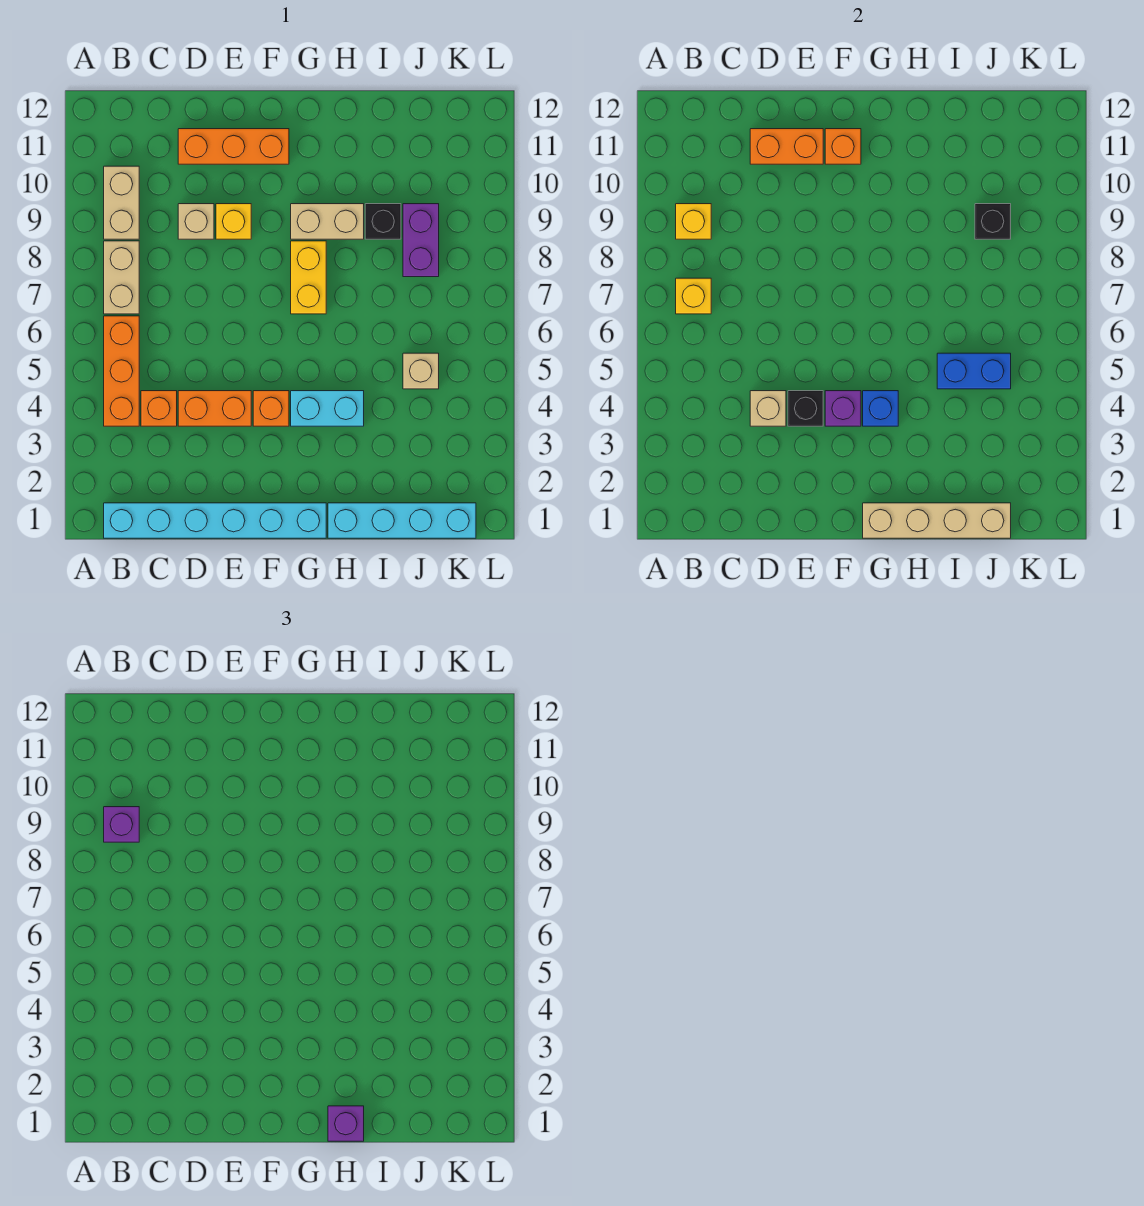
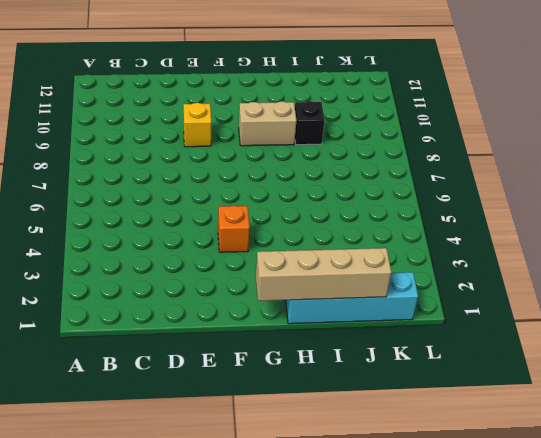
none -> cyan brick B1:G1 level 1
none -> orange brick B4:B6 level 1
none -> tan brick B7:B8 level 1
none -> tan brick B9:B10 level 1

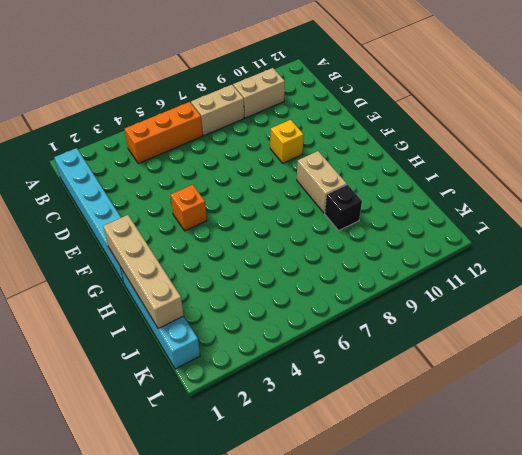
none -> orange brick C4 level 1
none -> orange brick D4:E4 level 1
none -> tan brick D9 level 1
none -> orange brick D11:F11 level 1

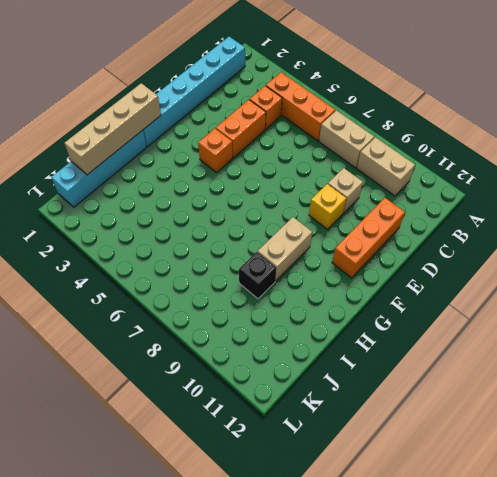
none -> cyan brick G4:H4 level 1
none -> yellow brick G7:G8 level 1
none -> tan brick J5 level 1
none -> purple brick J8:J9 level 1

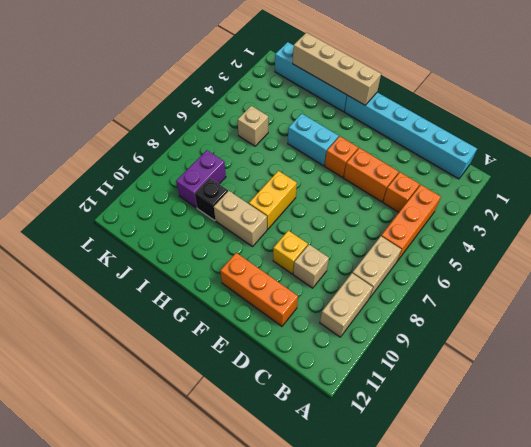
none -> yellow brick B7 level 2
none -> yellow brick B9 level 2
none -> tan brick D4 level 2
none -> orange brick D11:E11 level 2

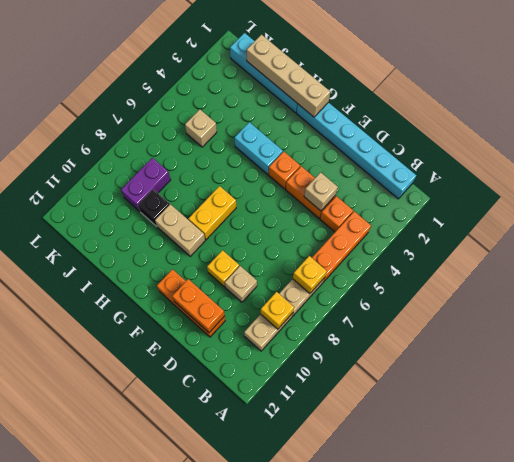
none -> black brick E4 level 2
none -> purple brick F4 level 2
none -> orange brick F11 level 2
none -> blue brick G4 level 2

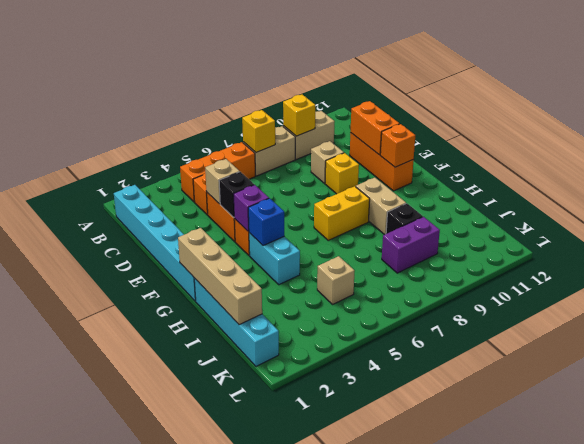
none -> blue brick I5:J5 level 2
none -> black brick J9 level 2
none -> purple brick B9 level 3
none -> purple brick H1 level 3

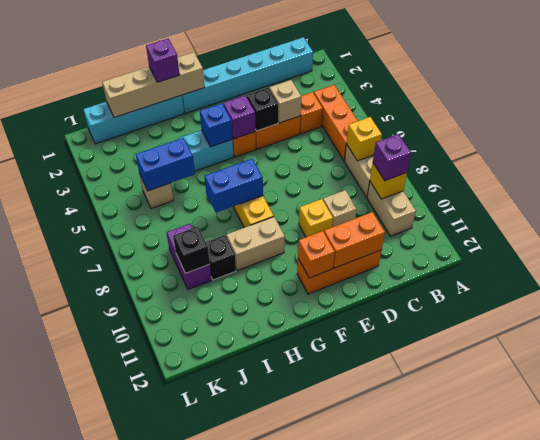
blue brick G7:H7 level 2 -> none

